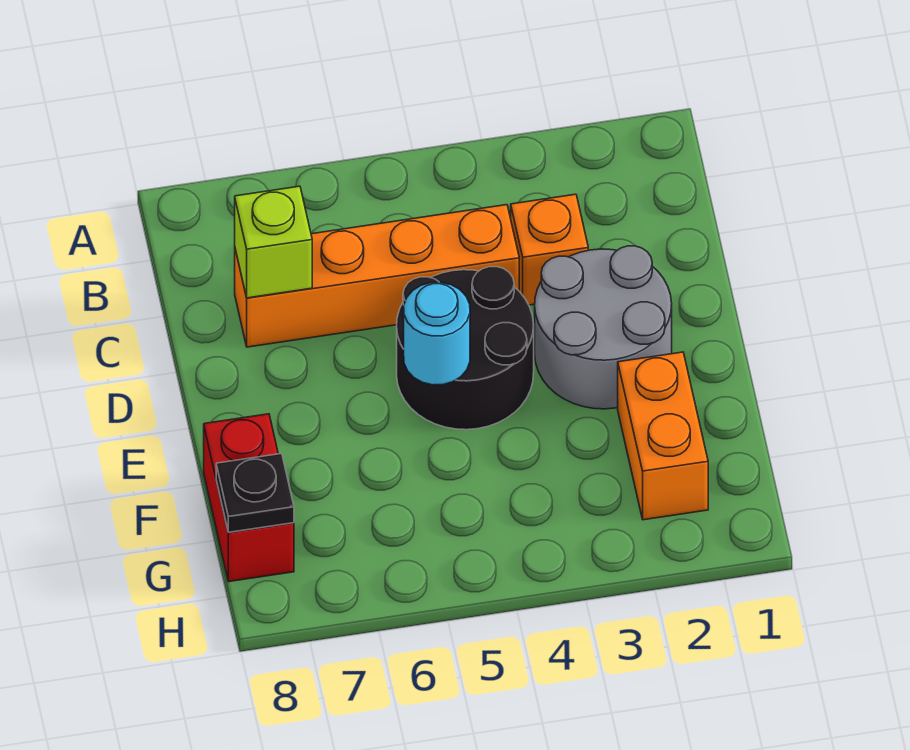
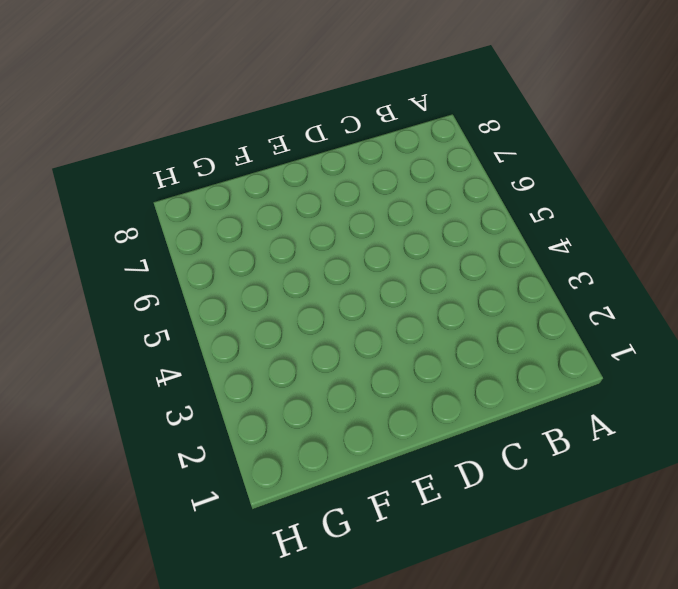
none -> orange brick C3 level 1
none -> orange brick C4:C7 level 1

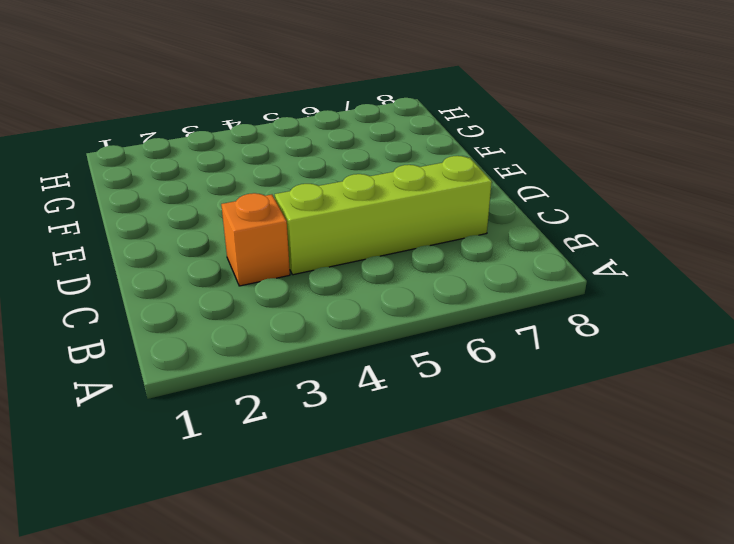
lime brick C4:C7 level 1 -> orange brick C4:C7 level 1
none -> grey round brick D2:E3 level 1
none -> black round brick D4:E5 level 1

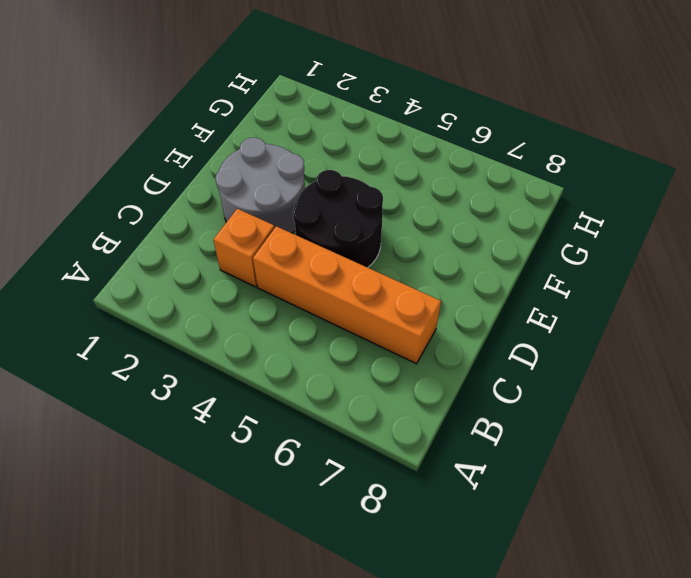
none -> orange brick F2:G2 level 1
none -> red brick F8:G8 level 1

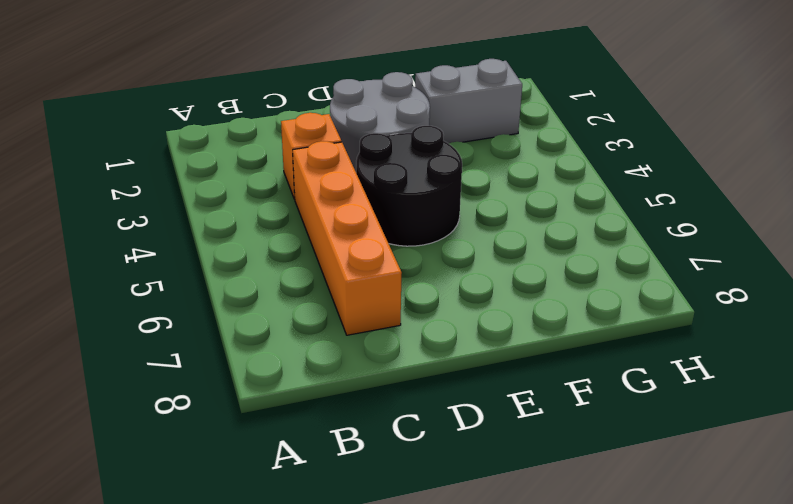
grey brick F2:G2 level 1 -> orange brick F2:G2 level 1
none -> red brick F8:G8 level 1
none -> lime brick C7 level 2

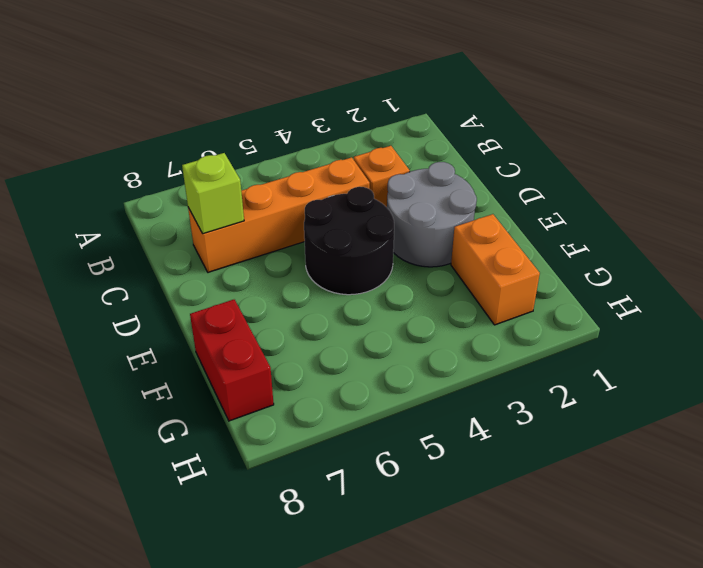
none -> cyan round brick E5 level 2
none -> black plate G8 level 2

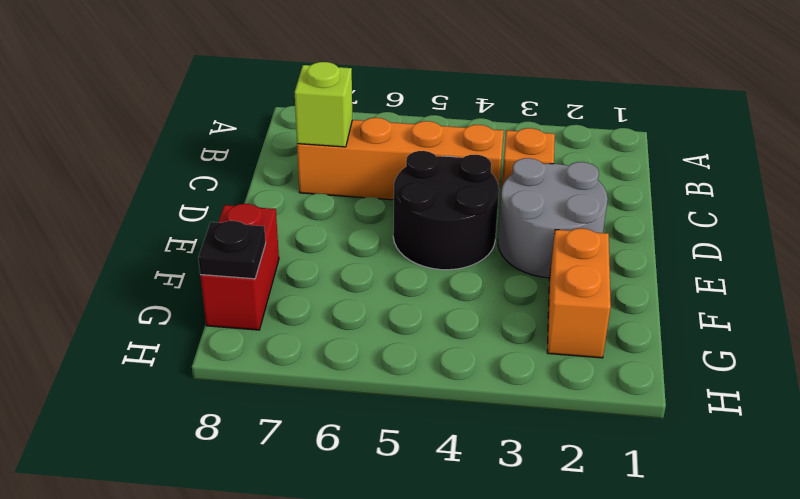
none -> cyan round brick E5 level 2

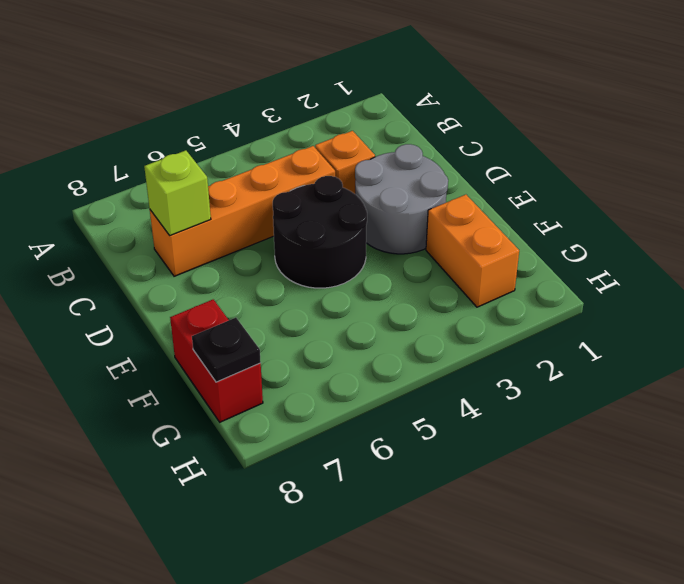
none -> cyan round brick E5 level 2

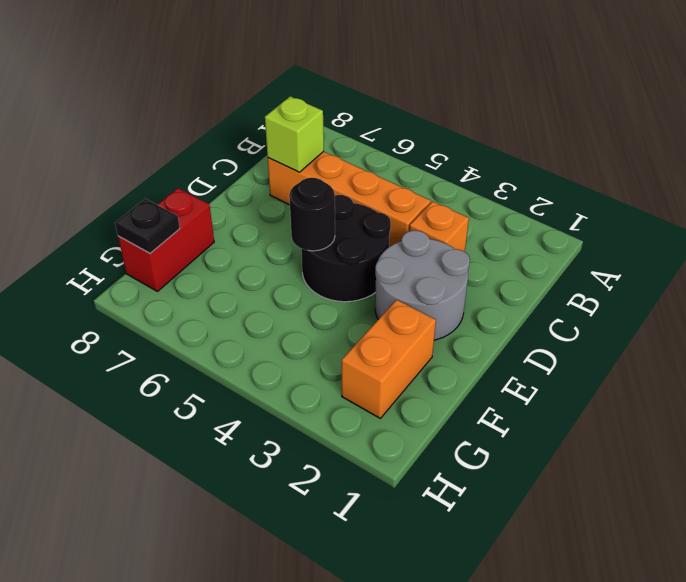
black round brick E5 level 2 -> cyan round brick E5 level 2

